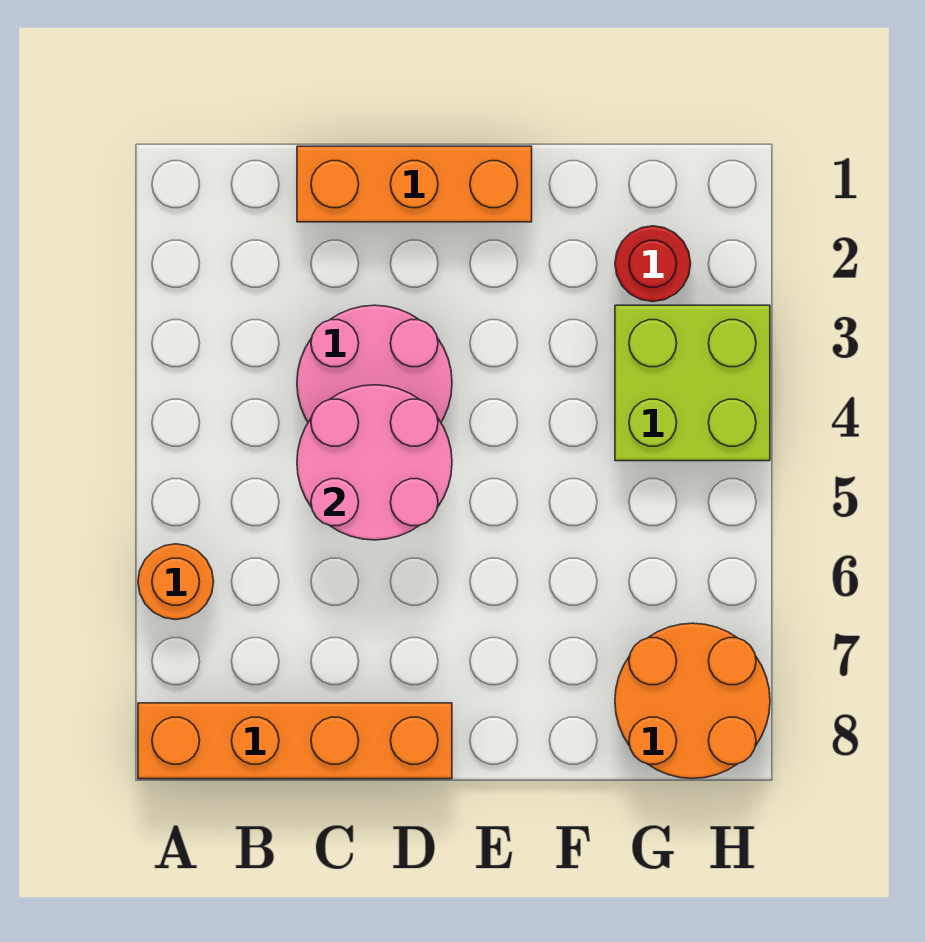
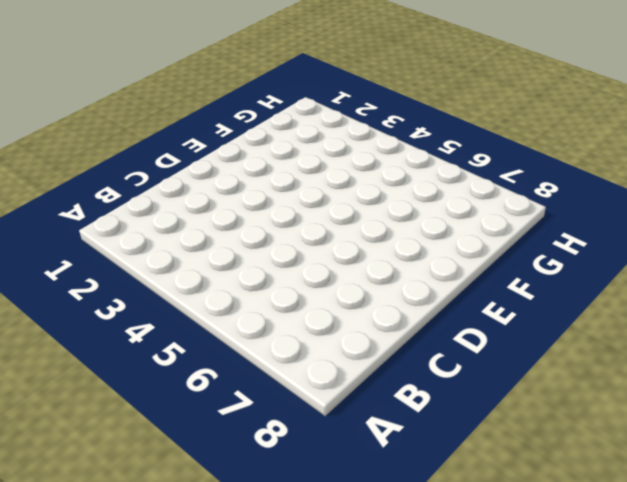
none -> orange round brick A6 level 1
none -> orange brick A8:D8 level 1

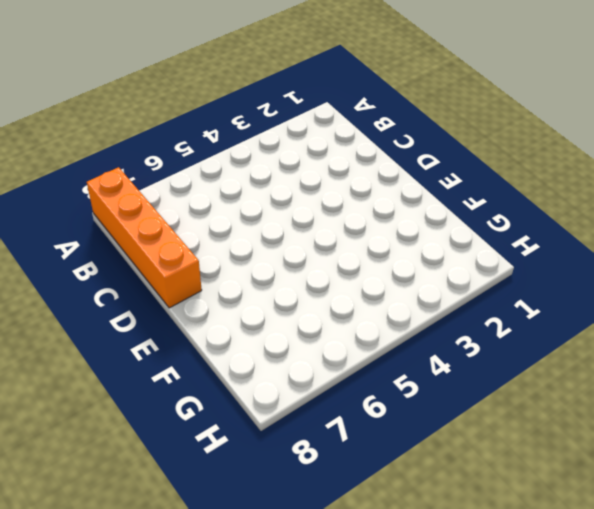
none -> orange round brick A6 level 1
none -> orange brick C1:E1 level 1

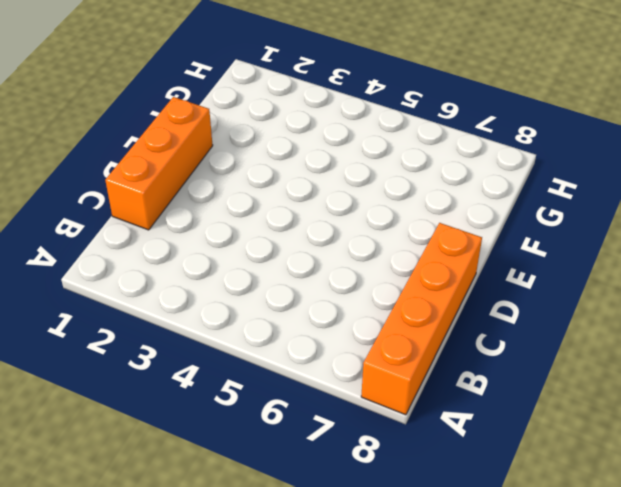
none -> orange round brick A6 level 1
none -> pink round brick C3:D4 level 1

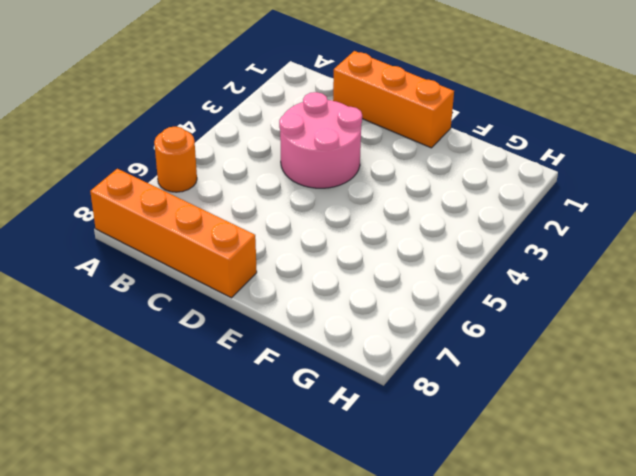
none -> red round brick G2 level 1
none -> lime brick G3:H4 level 1

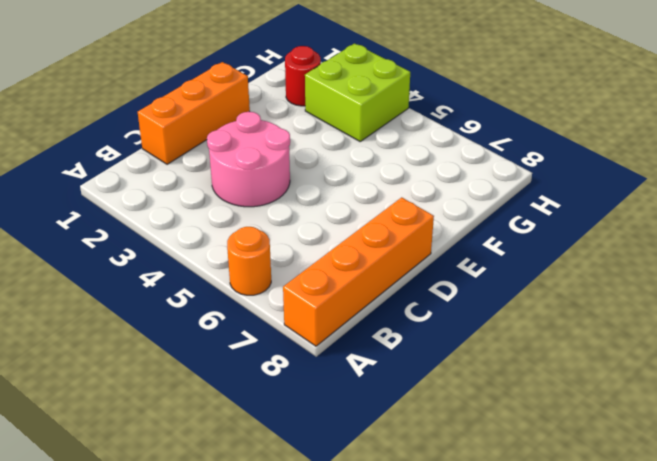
none -> orange round brick G7:H8 level 1
none -> pink round brick C4:D5 level 2

